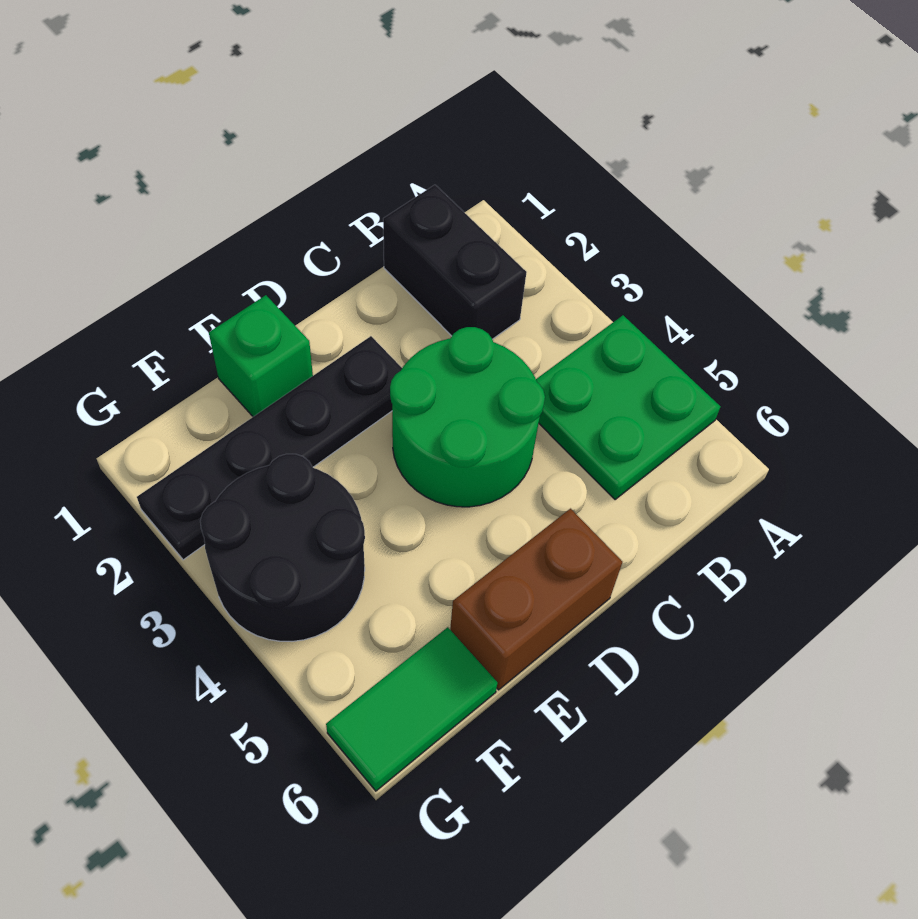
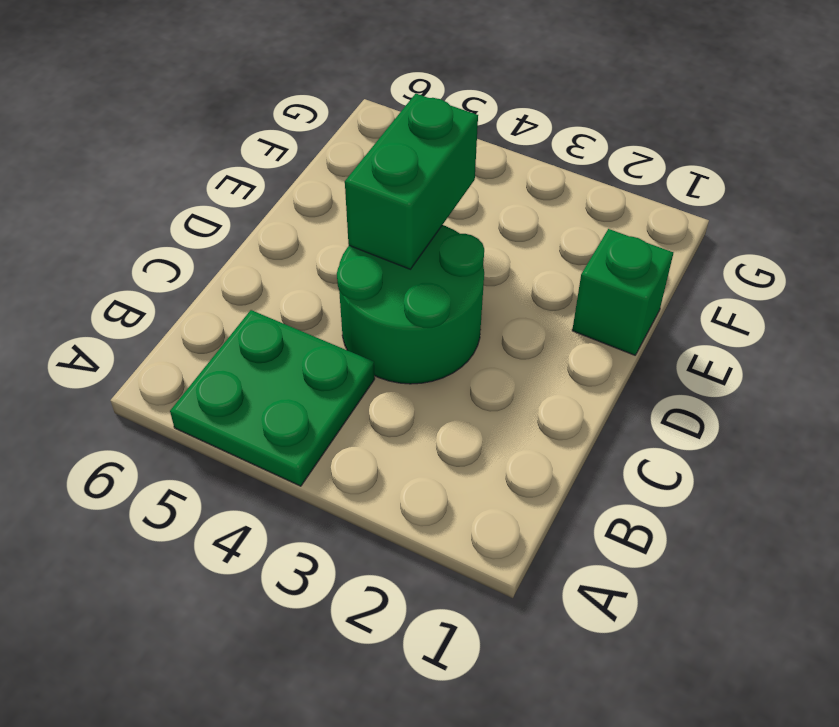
green brick D4:E4 level 2 -> none
none -> black brick B1:B2 level 1
none -> black plate D2:G2 level 1

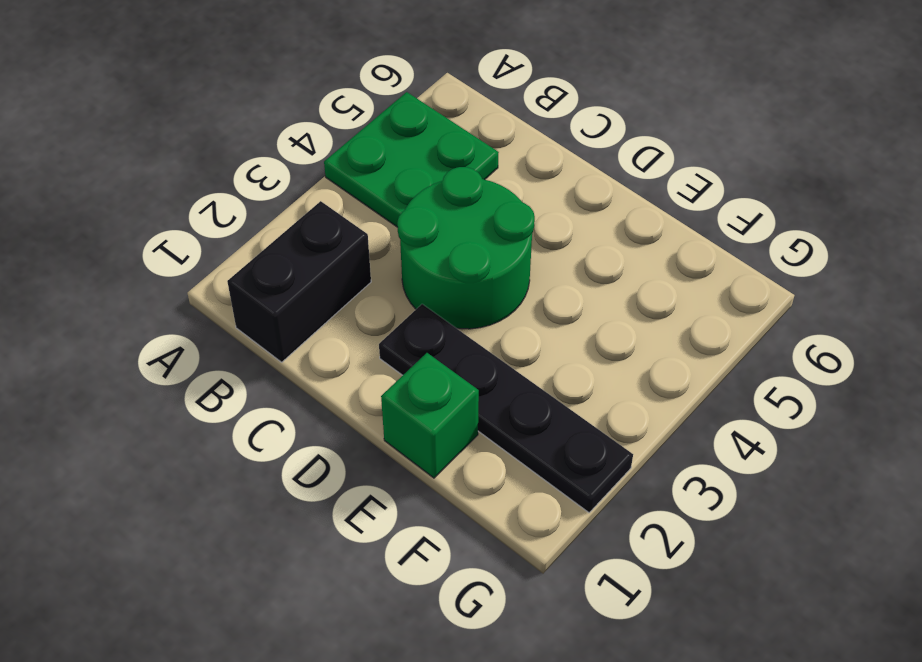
none -> brown brick D6:E6 level 1
none -> black round brick F3:G4 level 1

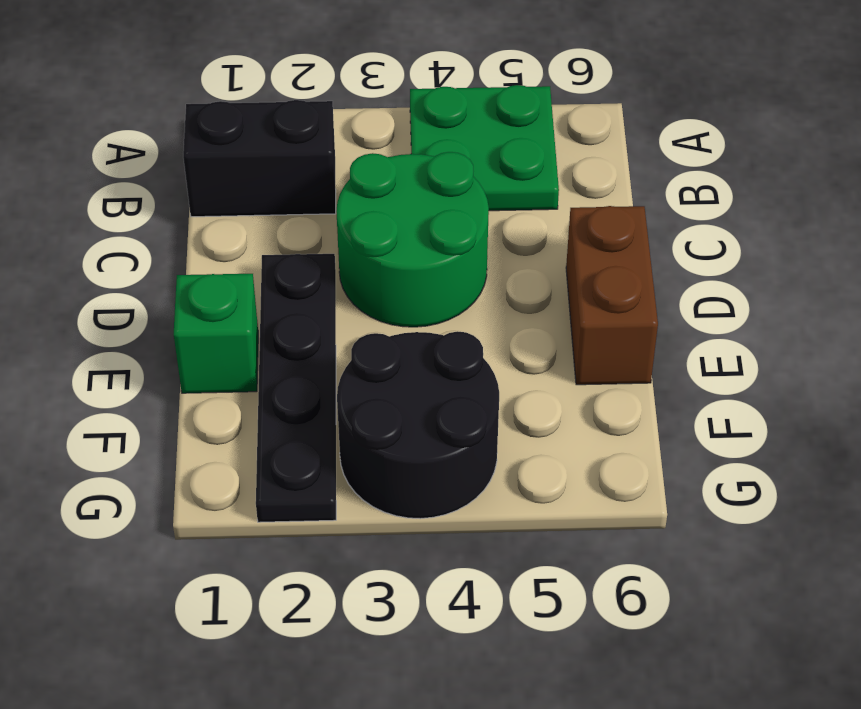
none -> green tile F6:G6 level 1

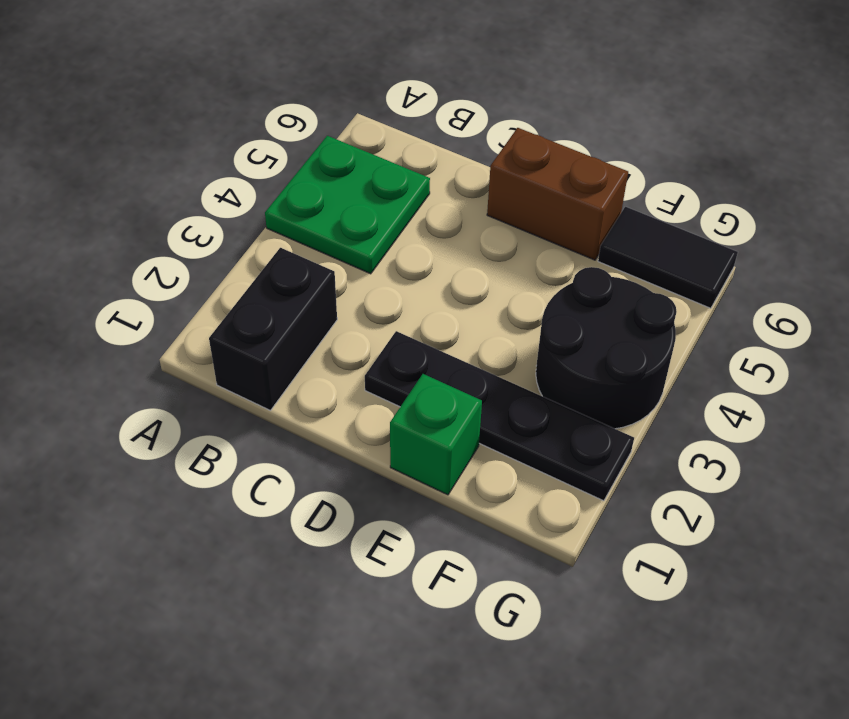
black tile F6:G6 level 1 -> green tile F6:G6 level 1
none -> green round brick C3:D4 level 1

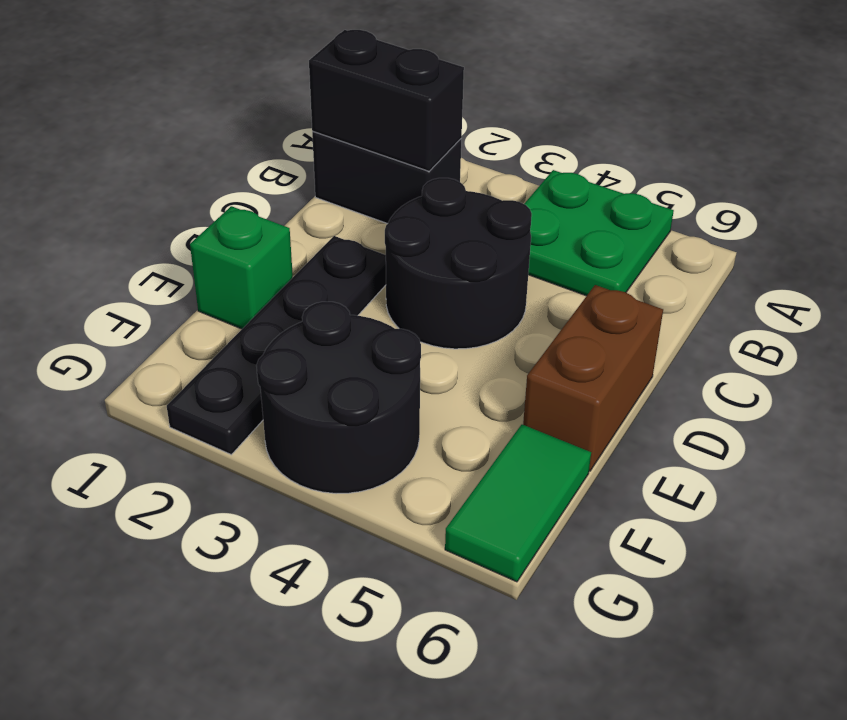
black brick B1:B2 level 2 -> none
black round brick C3:D4 level 1 -> green round brick C3:D4 level 1

